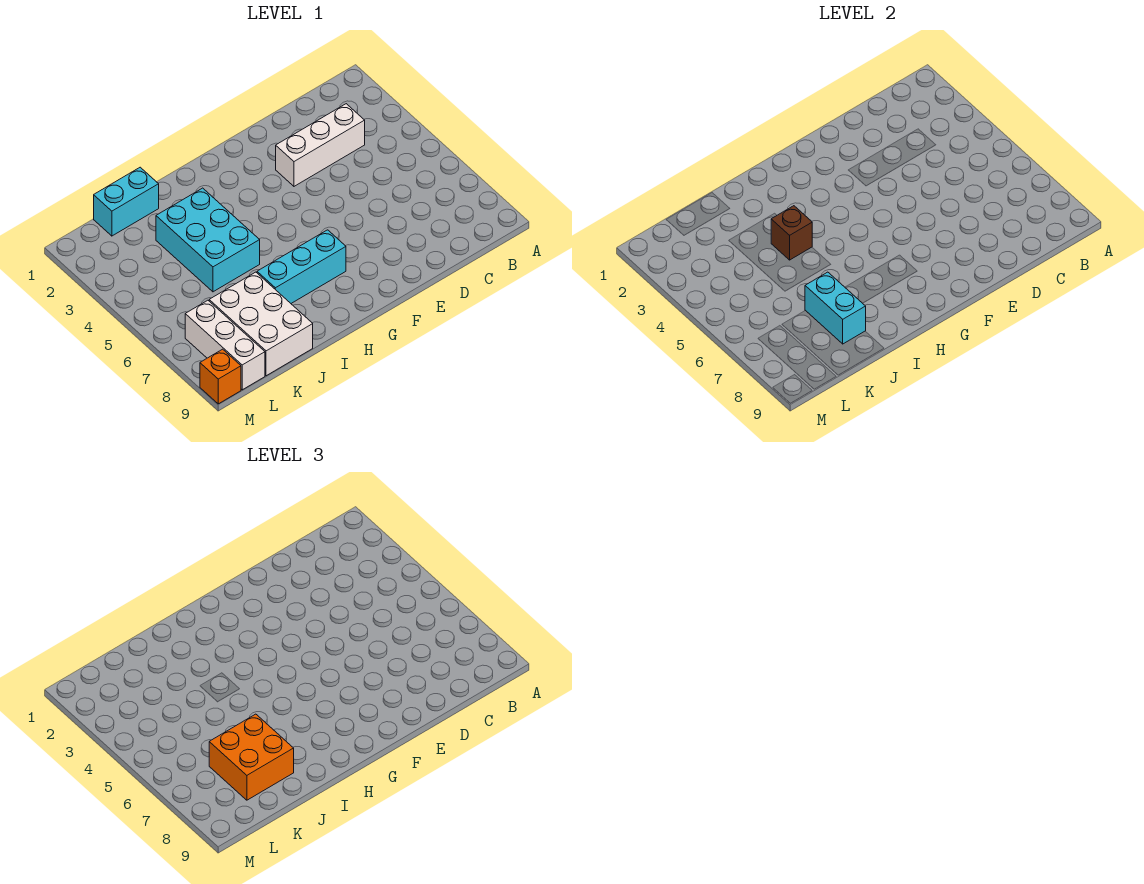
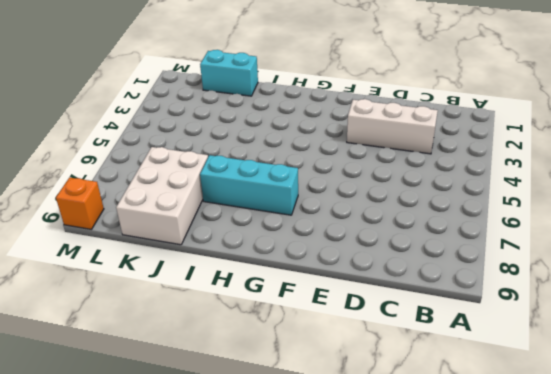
none -> cyan brick I3:J5 level 1
none -> white brick L7:L9 level 1

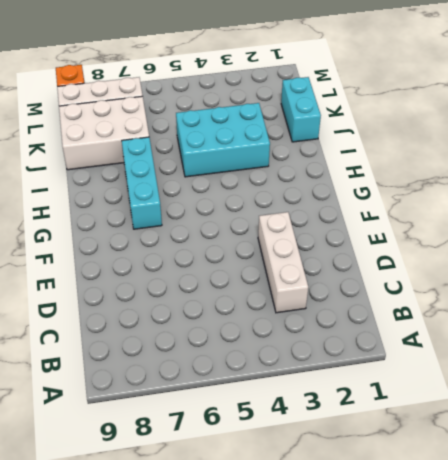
none -> brown brick I4 level 2
none -> cyan brick J7:J8 level 2

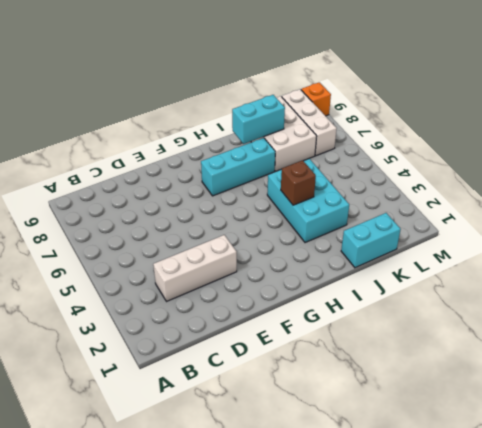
cyan brick I8:J8 level 2 -> cyan brick J7:J8 level 2
none -> orange brick J7:K8 level 3

